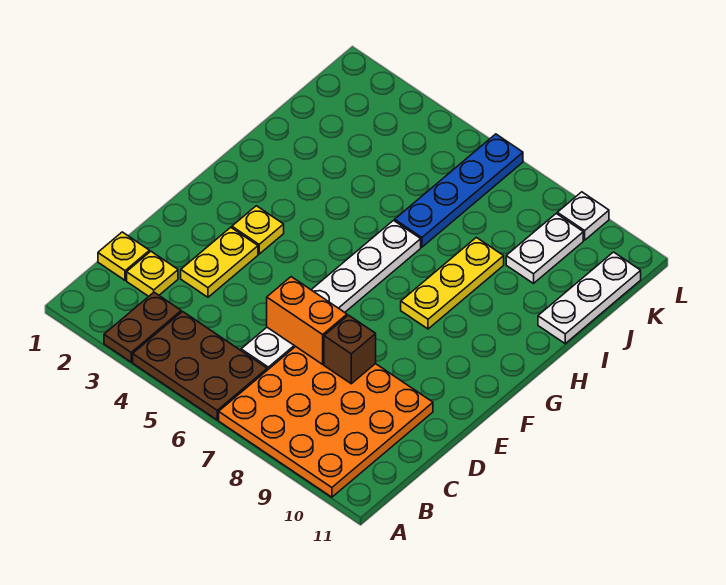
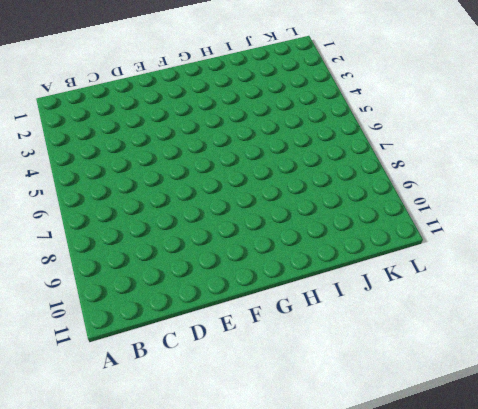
none -> brown plate A3:B3 level 1
none -> brown plate A4:B6 level 1
none -> orange plate A7:D10 level 1

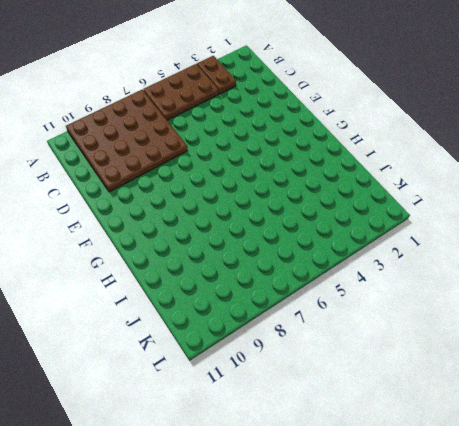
brown plate A7:D10 level 1 -> orange plate A7:D10 level 1
none -> yellow plate C1 level 1
none -> yellow plate C2 level 1
none -> white plate C6:H6 level 1

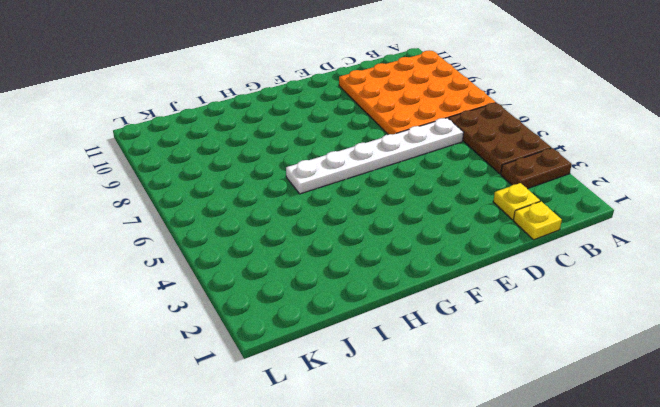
none -> yellow plate D3:E3 level 1
none -> yellow plate F3 level 1
none -> yellow plate G8:I8 level 1

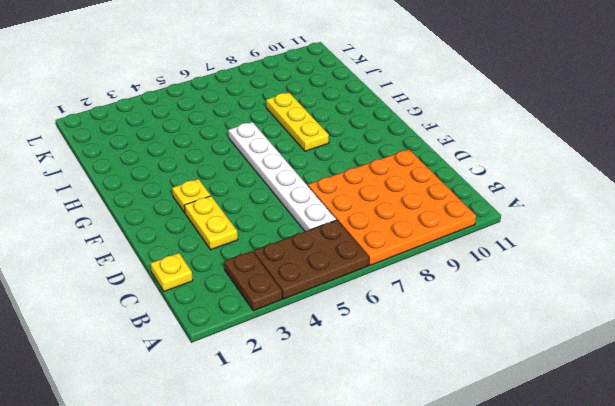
none -> yellow plate C2 level 1
none -> blue plate I6:L6 level 1
none -> white plate I11:K11 level 1

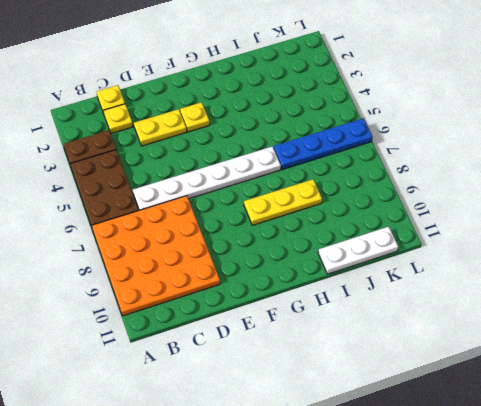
none -> white plate J9:K9 level 1
none -> white plate L9 level 1
none -> orange brick D6:D7 level 2

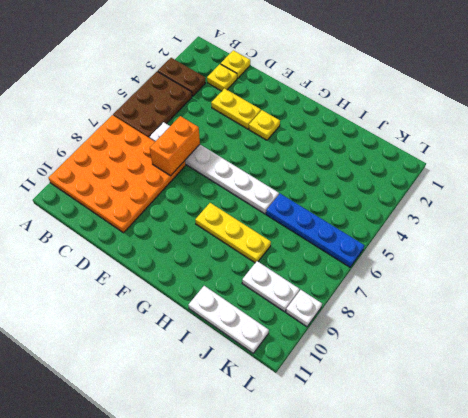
none -> brown brick D8 level 2

